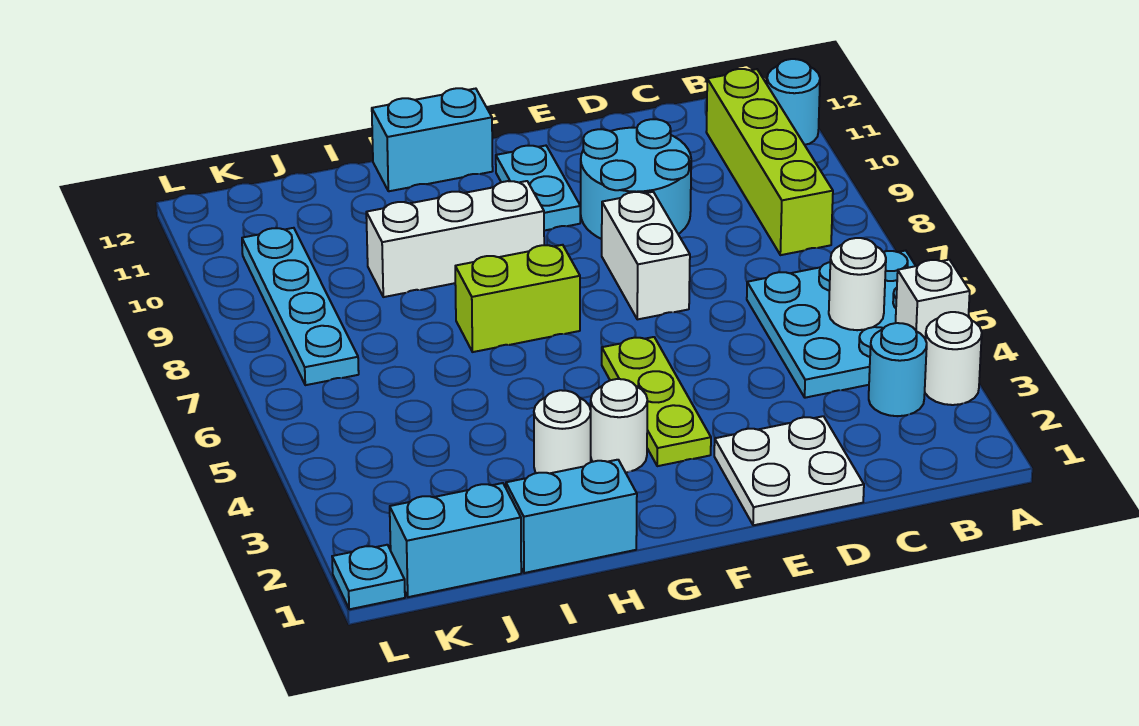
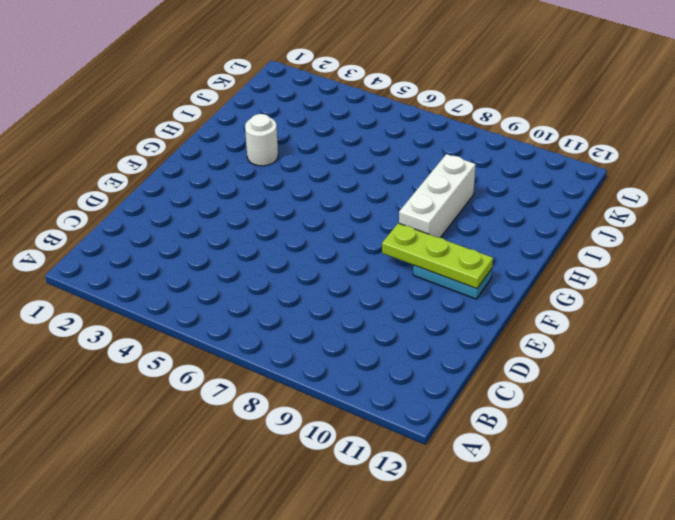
lime plate F9:F11 level 2 -> lime plate F3:F5 level 1
none -> white round brick A3 level 1
none -> cyan plate A4:C6 level 1
none -> cyan round brick A11 level 1

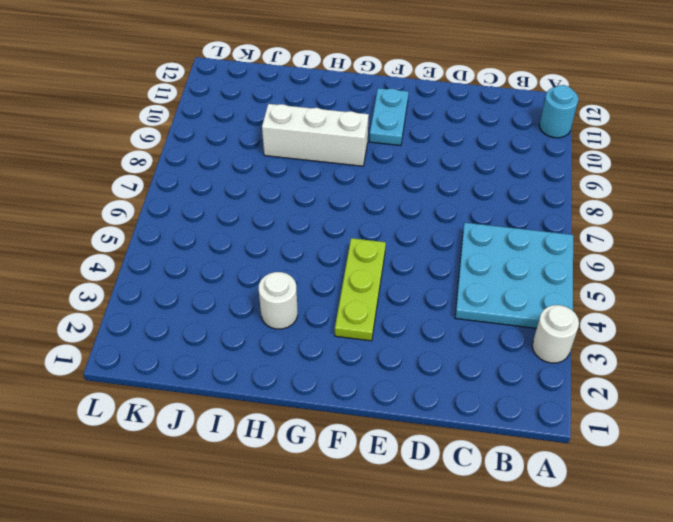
none -> cyan round brick B3 level 1
none -> lime brick B8:B11 level 1
none -> white plate D1:E2 level 1

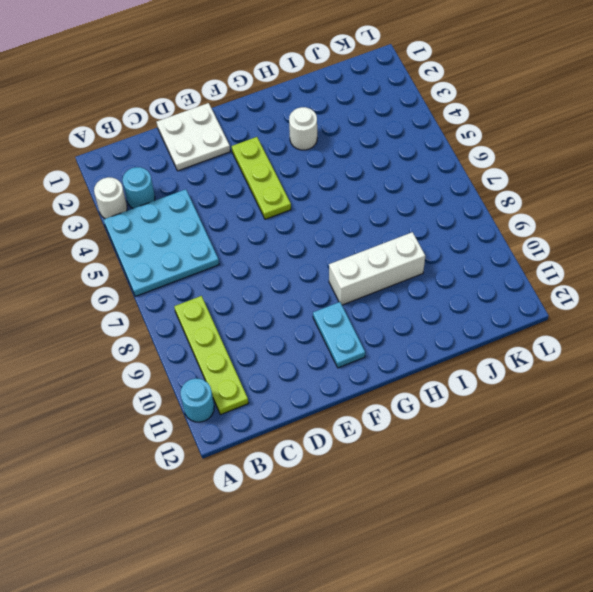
lime plate B8:B11 level 1 -> lime brick B8:B11 level 1
none -> cyan round brick D9:E10 level 1
none -> white brick E7:E8 level 1
none -> white round brick G3 level 1

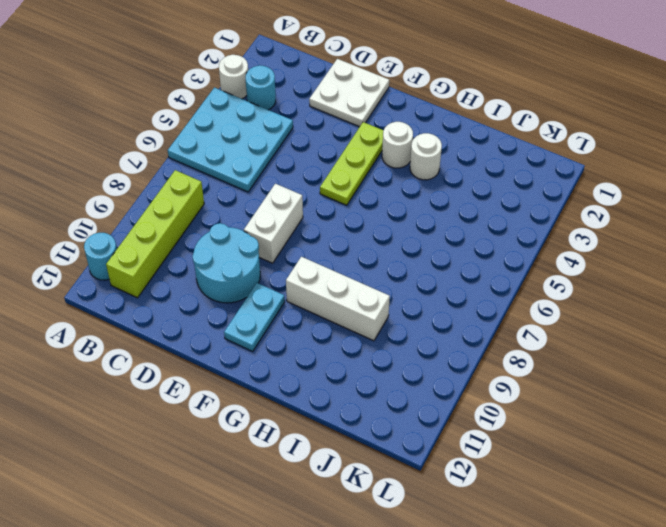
none -> lime brick G7:H7 level 1
none -> cyan brick G12:H12 level 1
none -> cyan brick H1:I1 level 1

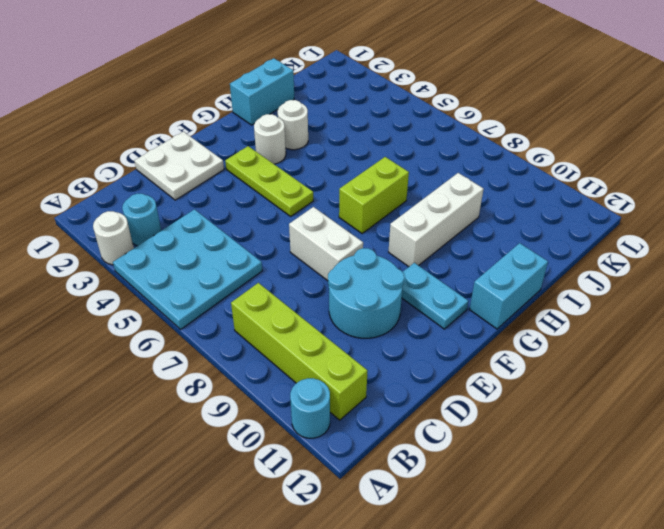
none -> cyan brick J1:K1 level 1
none -> cyan plate K7:K10 level 1
none -> cyan plate L1 level 1

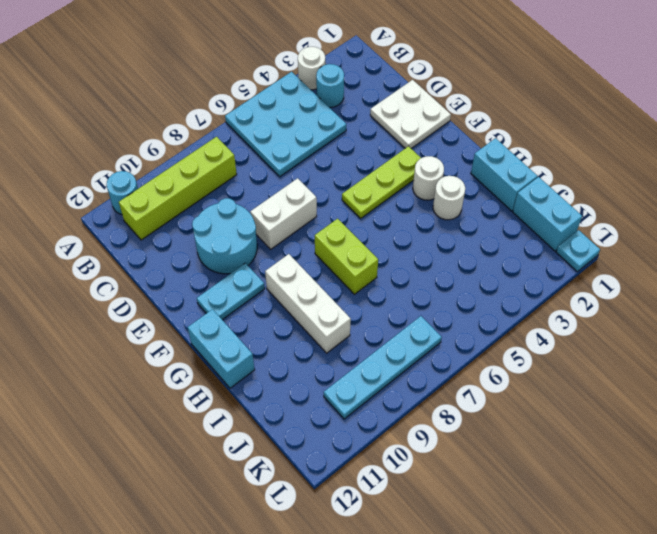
none -> white brick A4 level 2
none -> white round brick B5 level 2

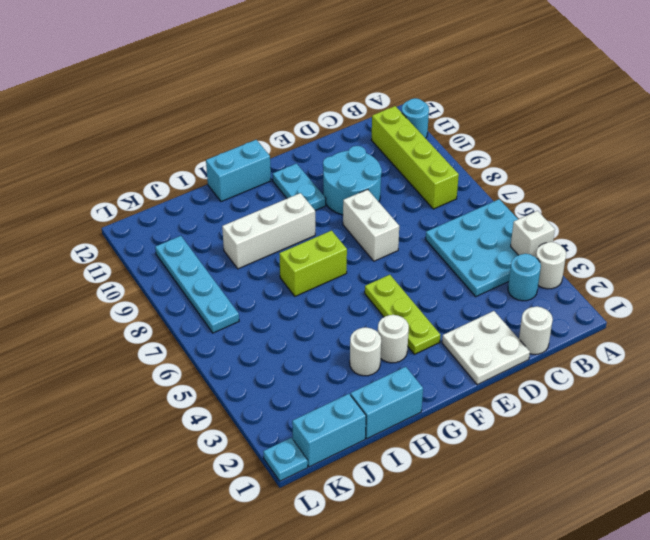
white round brick C1 level 1 -> white round brick B5 level 2

